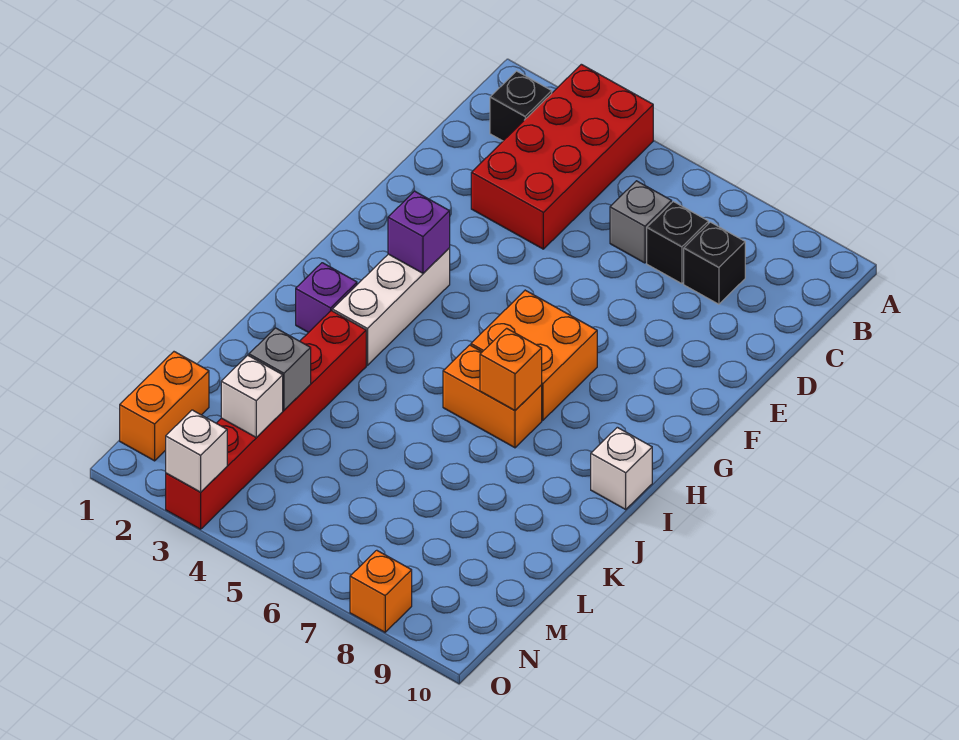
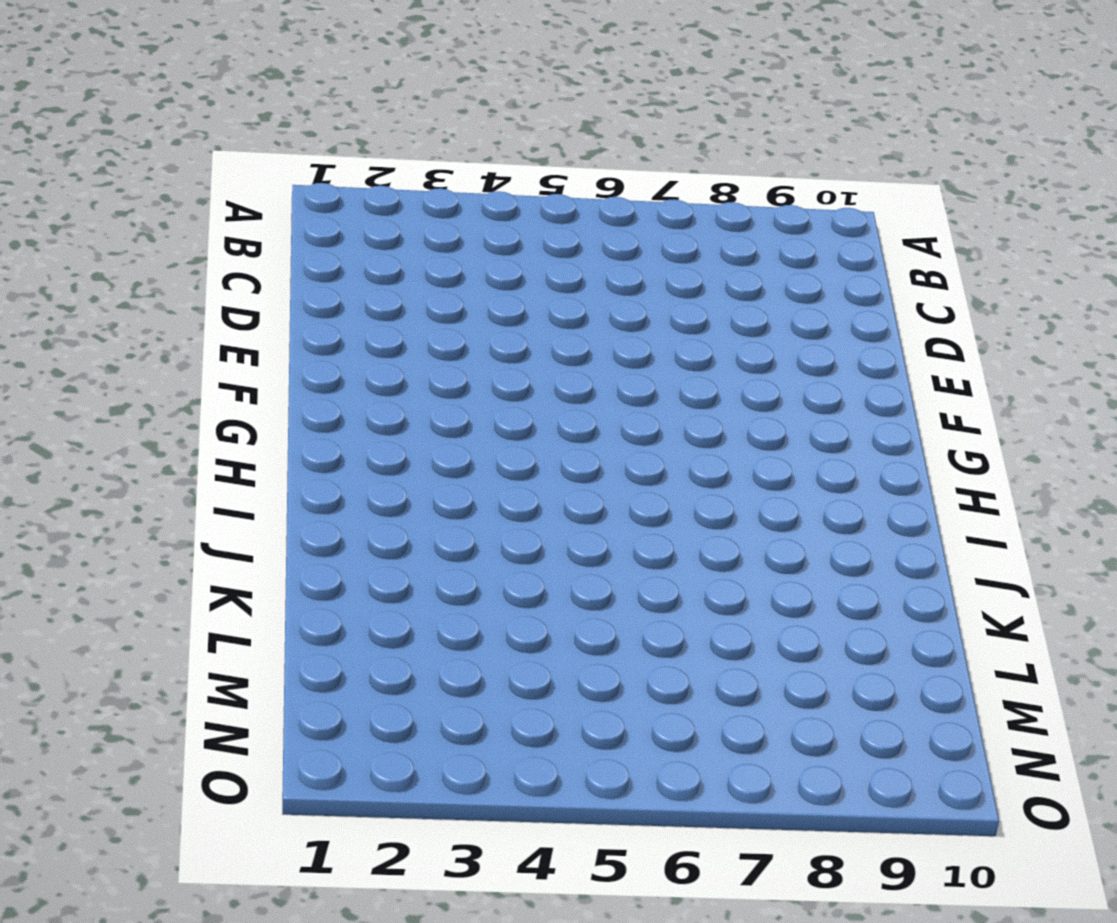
none -> red brick A3:D4 level 1
none -> black brick B2 level 1
none -> grey brick C6 level 1

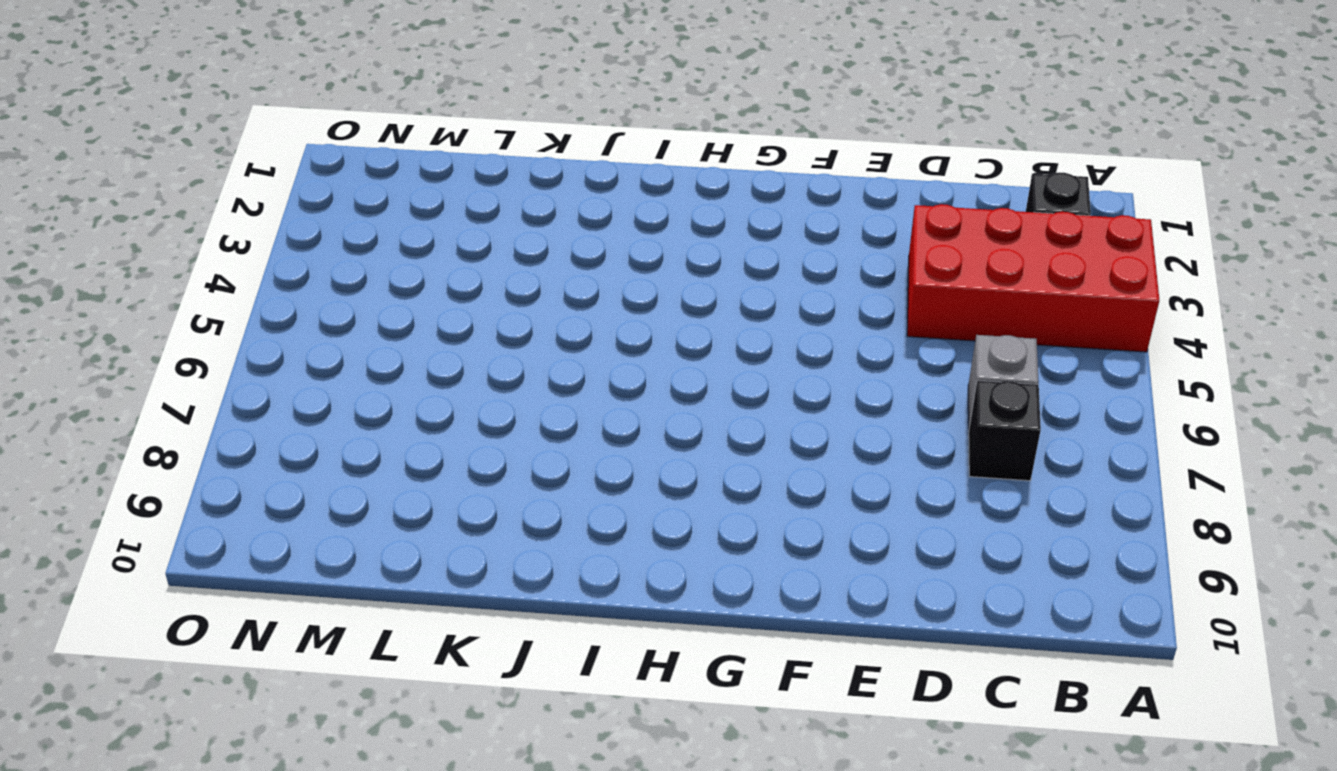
none -> black brick C8 level 1
none -> white brick G3:I3 level 1
none -> orange brick G6:H7 level 1

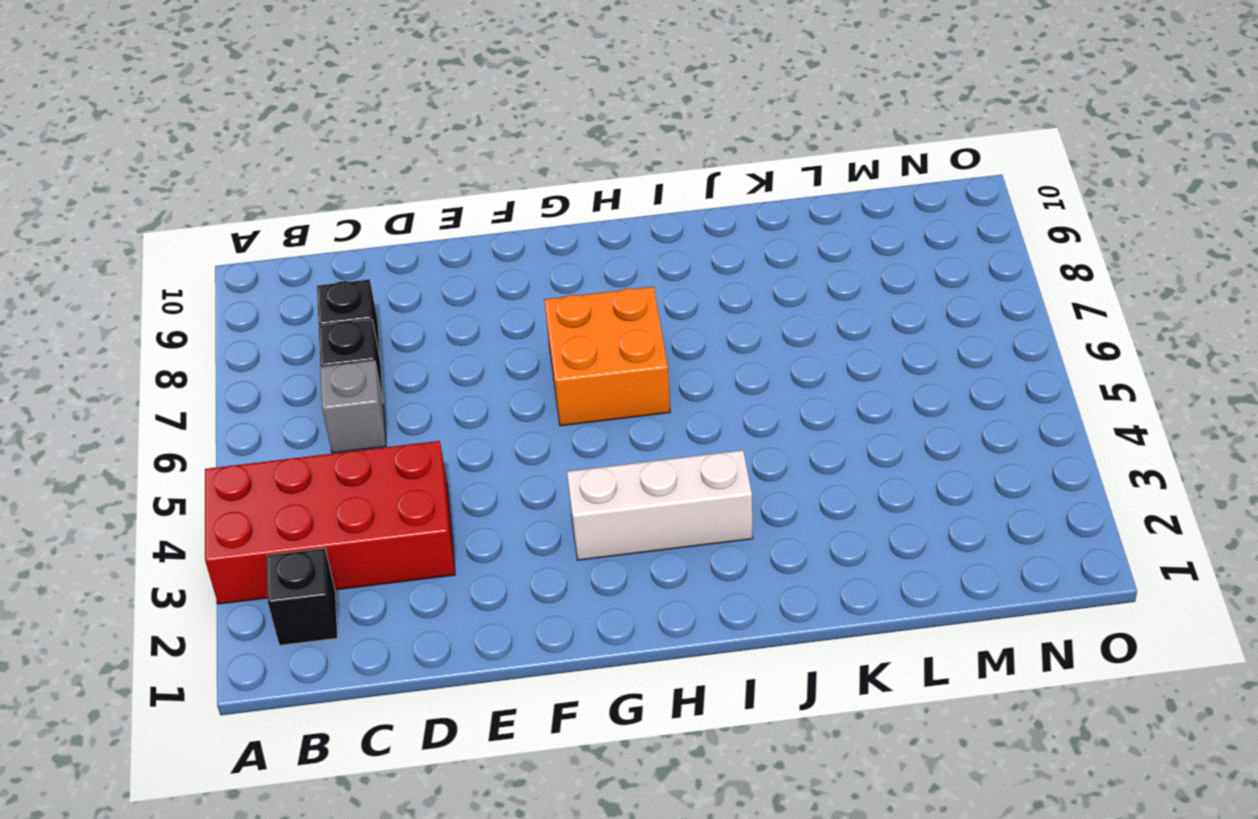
none -> purple brick I2 level 1
none -> orange brick I6:I7 level 1
none -> white brick I10 level 1

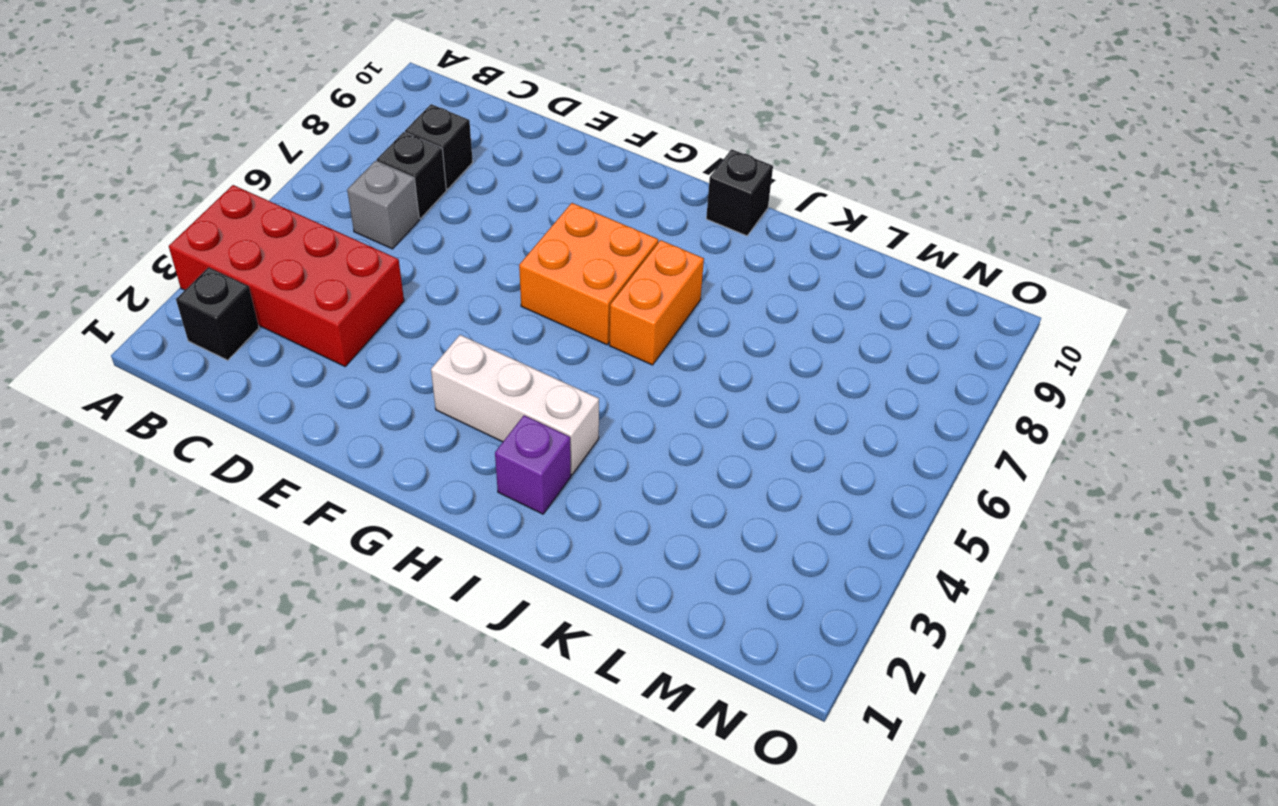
black brick I10 level 1 -> white brick I10 level 1
none -> red brick J3:O3 level 1
none -> orange brick M1:N1 level 1
none -> orange brick O8 level 1

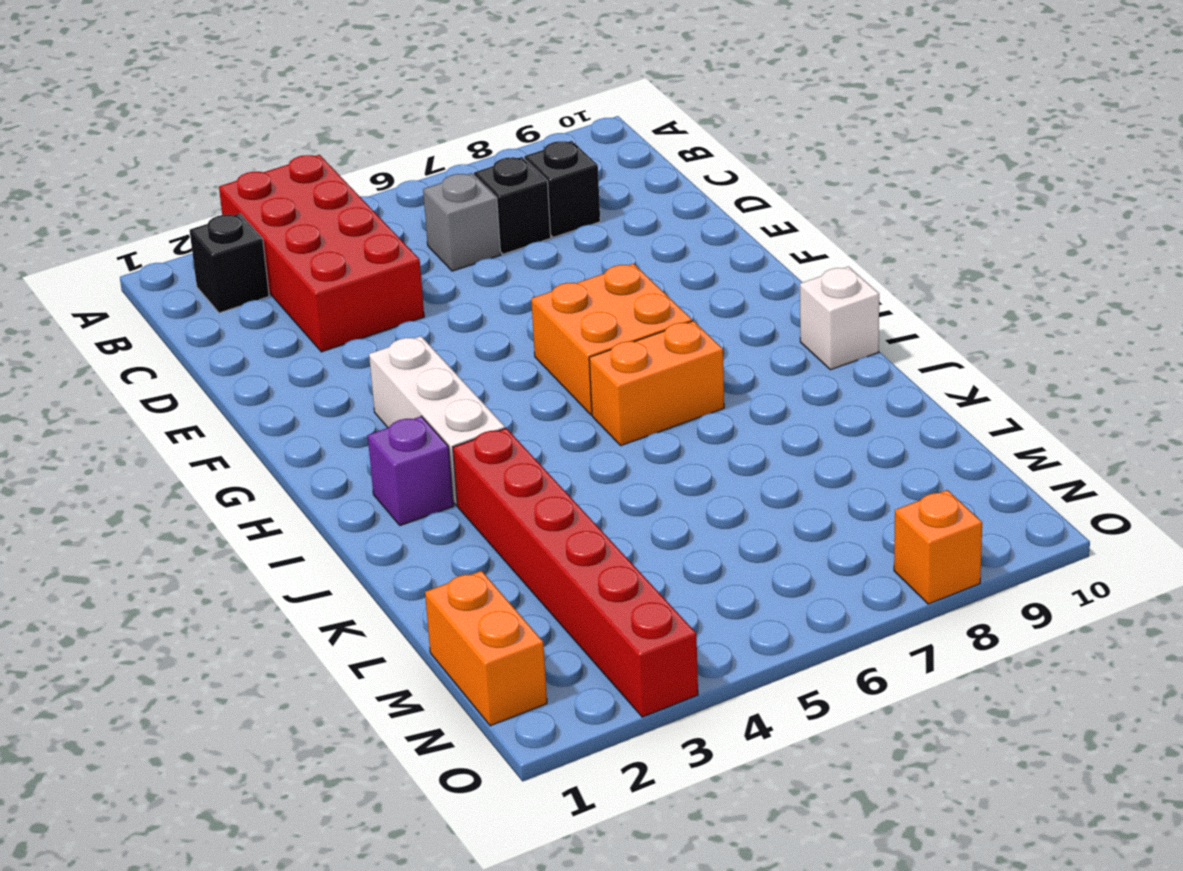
none -> purple brick G3 level 2
none -> orange brick I7 level 2
none -> grey brick L3 level 2

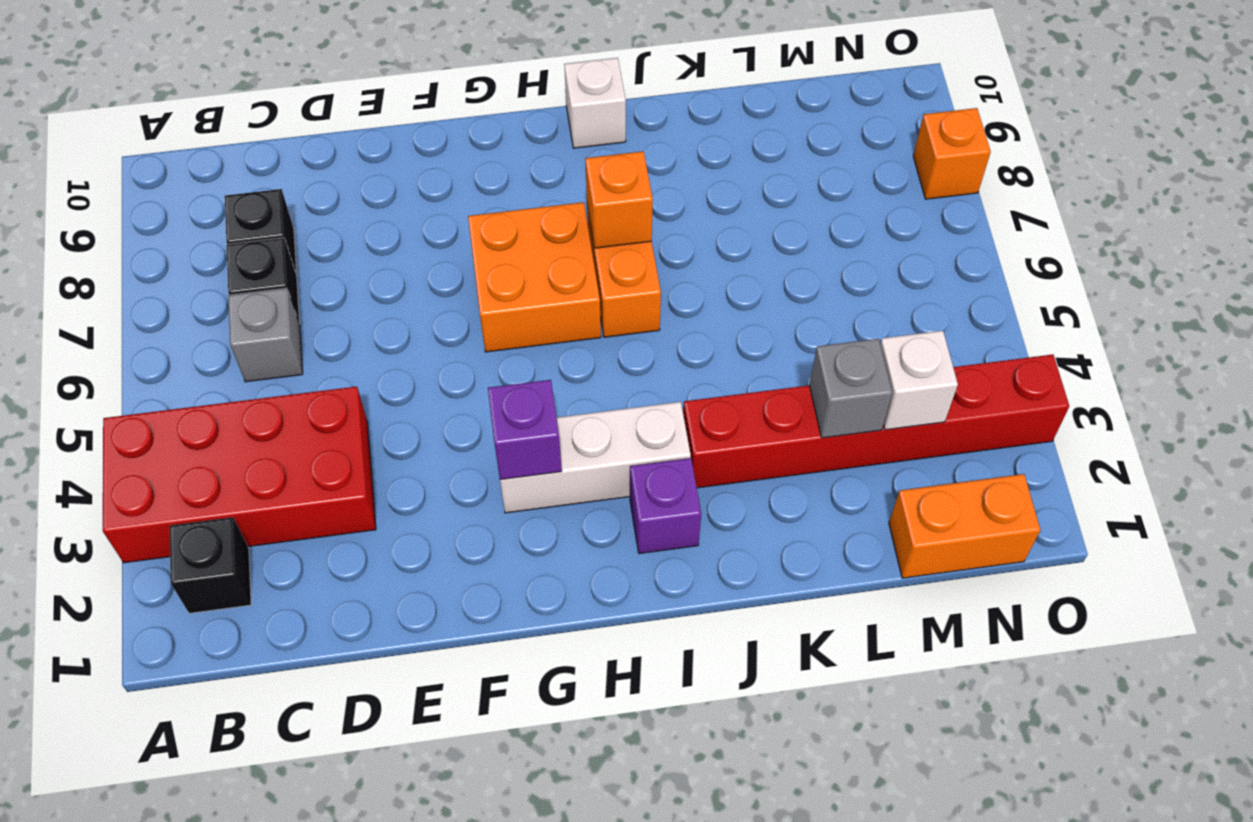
none -> white brick O3 level 2

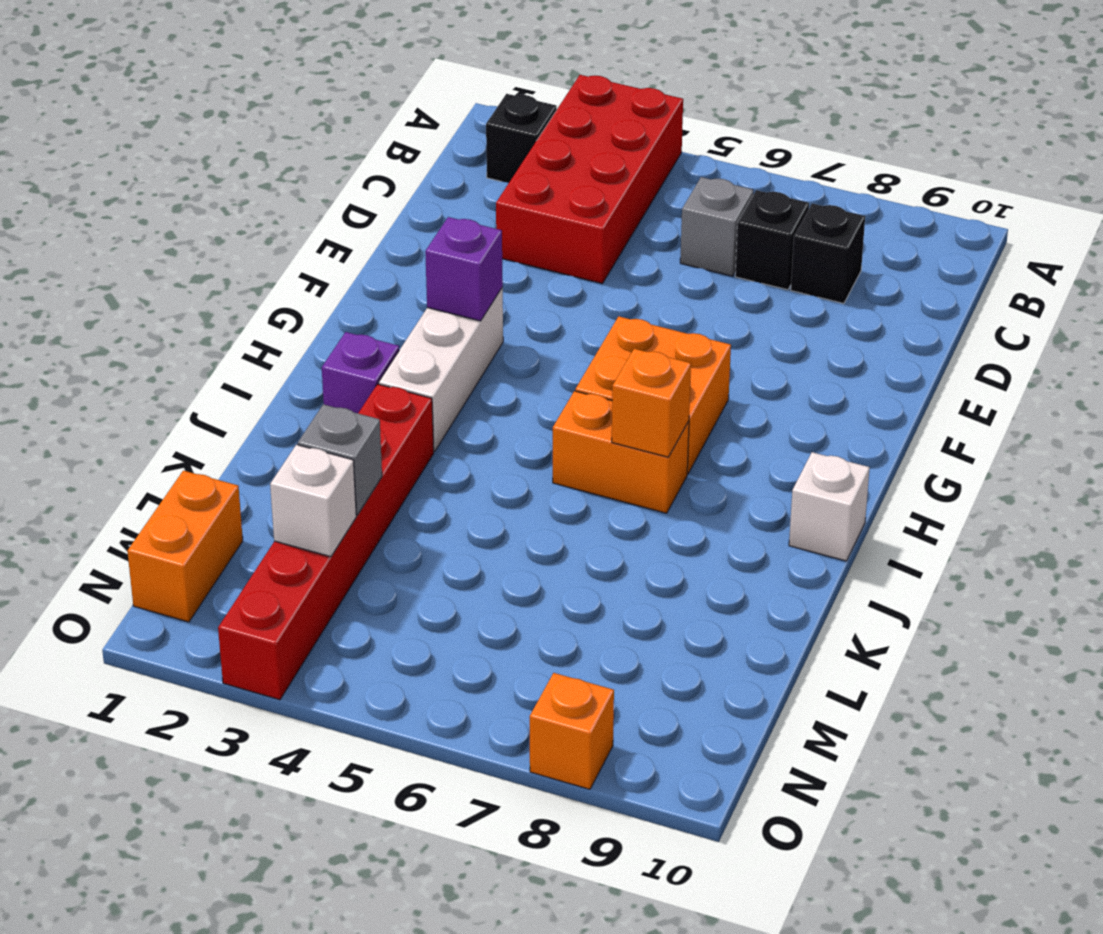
none -> white brick O3 level 2

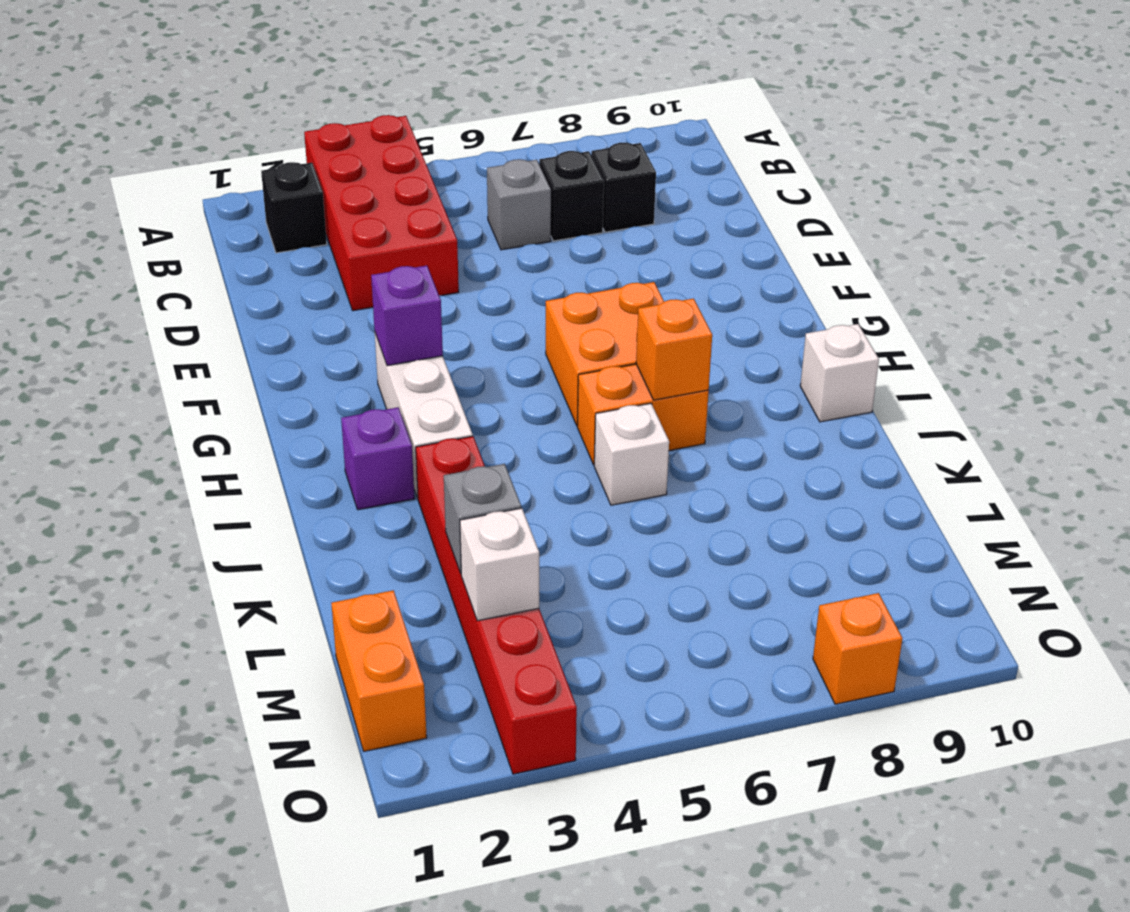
white brick J6 level 1 -> white brick O3 level 2

